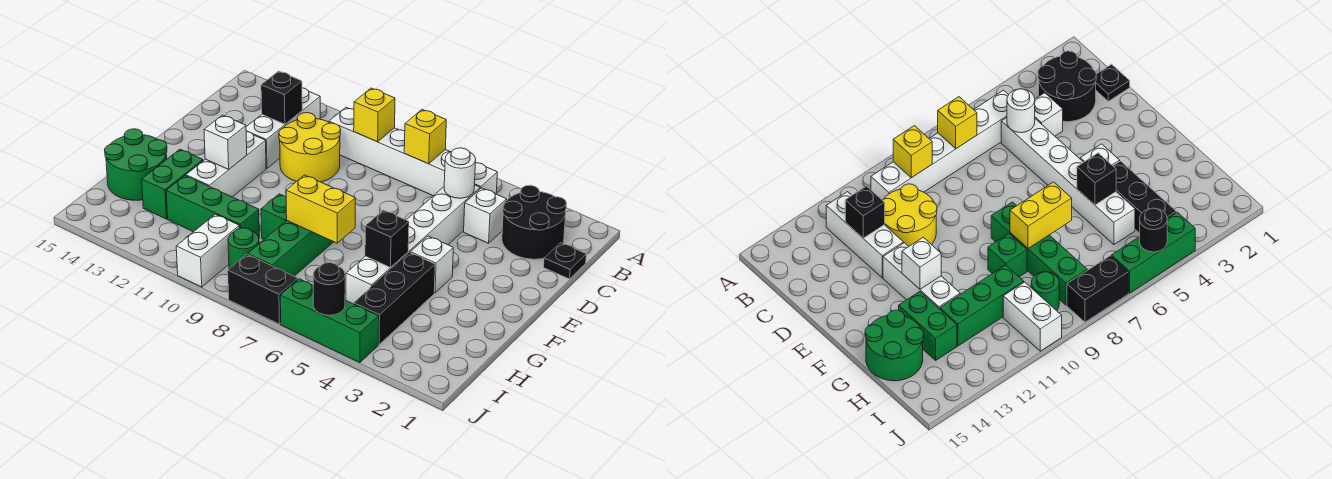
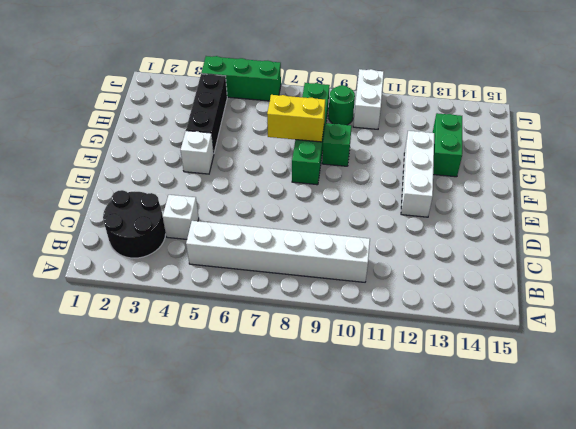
none -> white brick B12:D12 level 1
none -> black plate C1 level 1
none -> white brick C5:H5 level 1

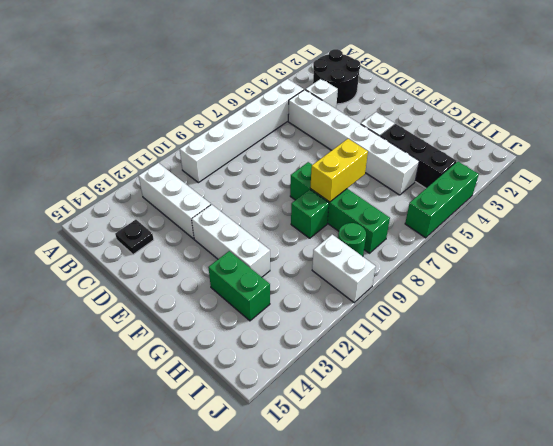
black plate C14 level 1 -> black plate C1 level 1
none -> yellow round brick C10:D11 level 1
none -> green round brick G14:H15 level 1
none -> green brick H10:H12 level 1

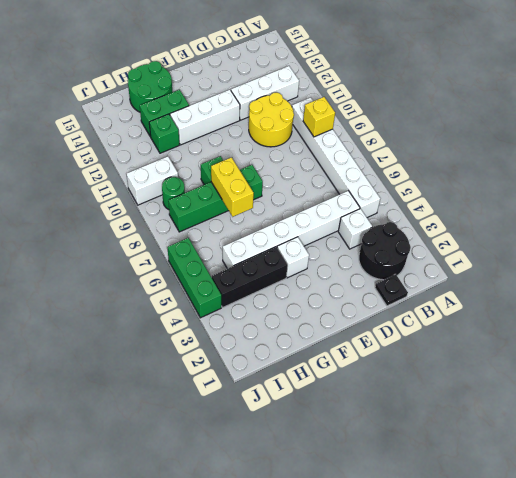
green brick H12 level 1 -> green brick H10:H12 level 1
none -> black brick J7:J8 level 1
none -> yellow brick B7 level 2
none -> white round brick C5 level 2

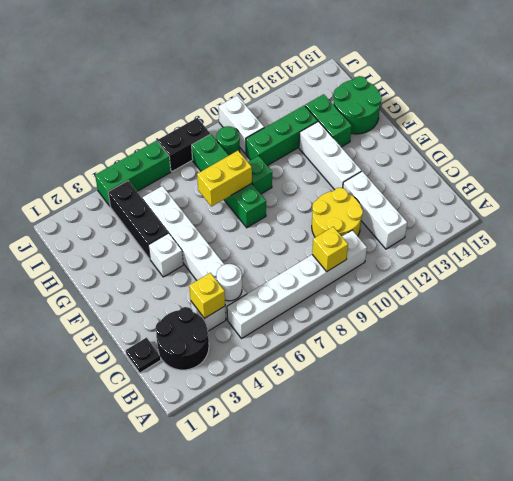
yellow brick C4 level 2 -> yellow brick B7 level 2
none -> black brick C12 level 2
none -> white brick F12 level 2
none -> black brick G5 level 2

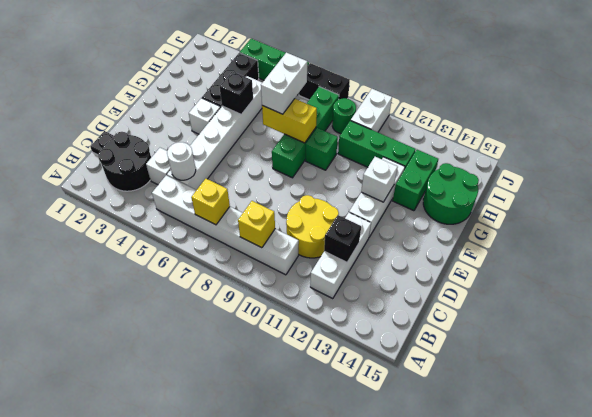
white brick G7:H7 level 3 -> none
none -> black round brick J5 level 2

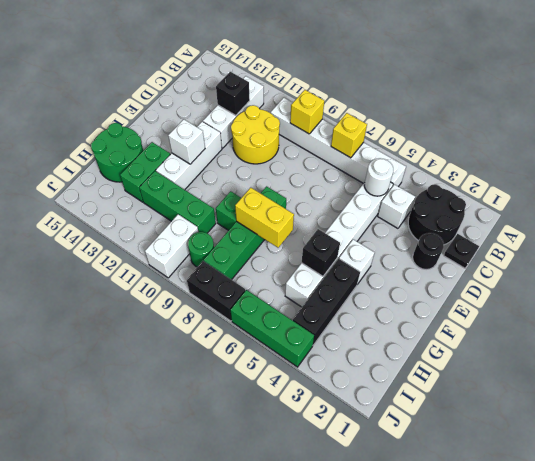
black round brick D2 level 1 -> black round brick J5 level 2

